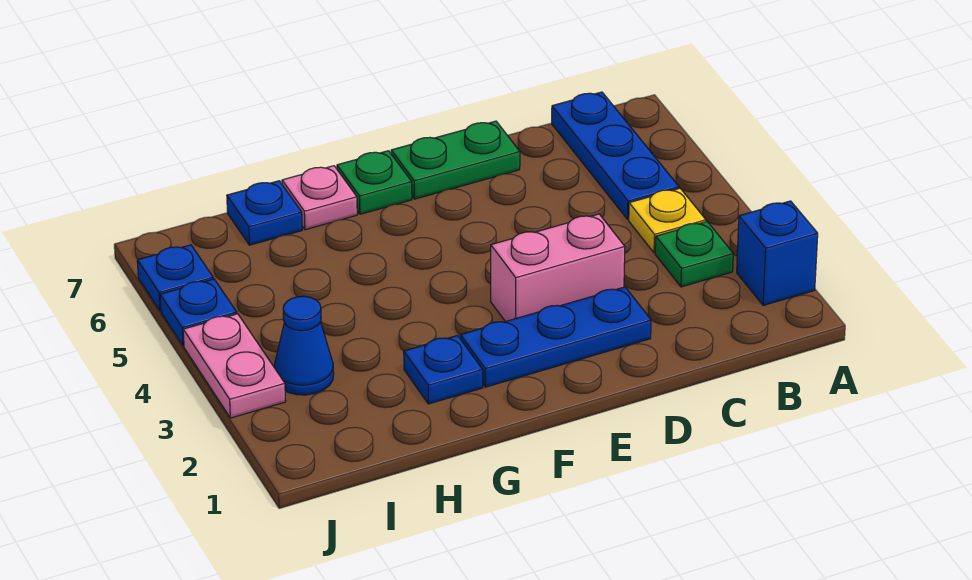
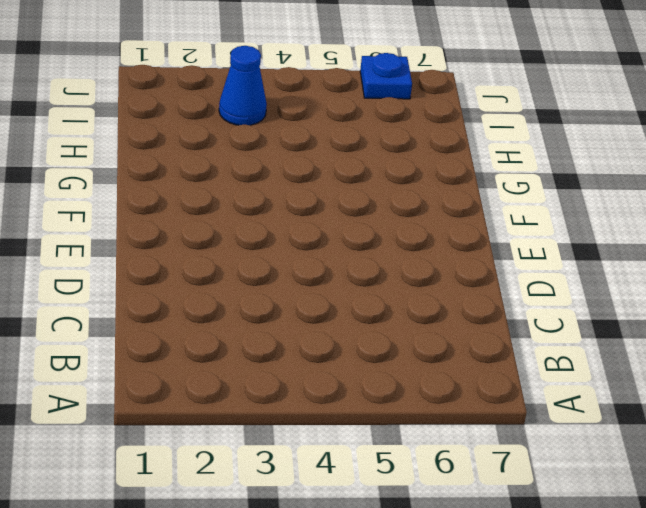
none -> blue brick A2 level 1
none -> green plate B3 level 1
none -> yellow plate B4 level 1

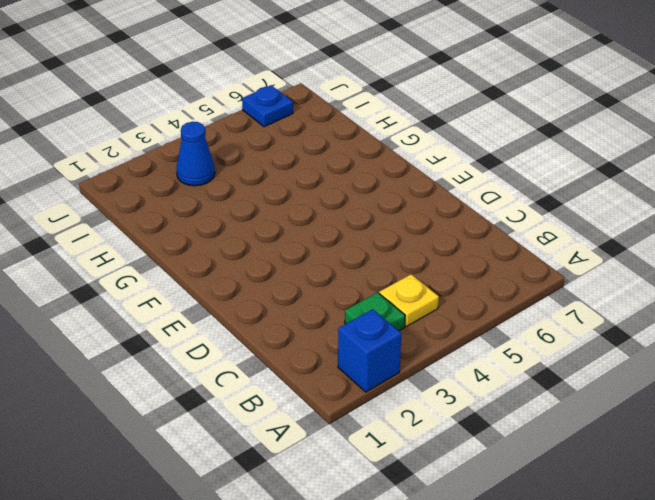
none -> blue plate B5:B7 level 1
none -> blue plate D2:F2 level 1
none -> pink brick D3:E3 level 1

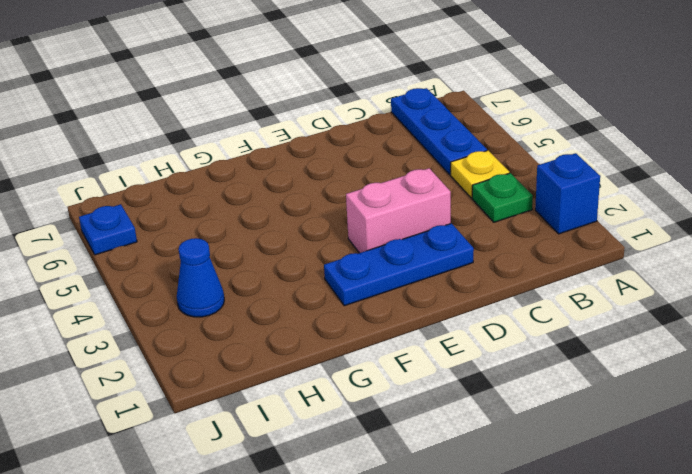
none -> green plate D7:E7 level 1
none -> green plate F7 level 1
none -> blue plate G2 level 1

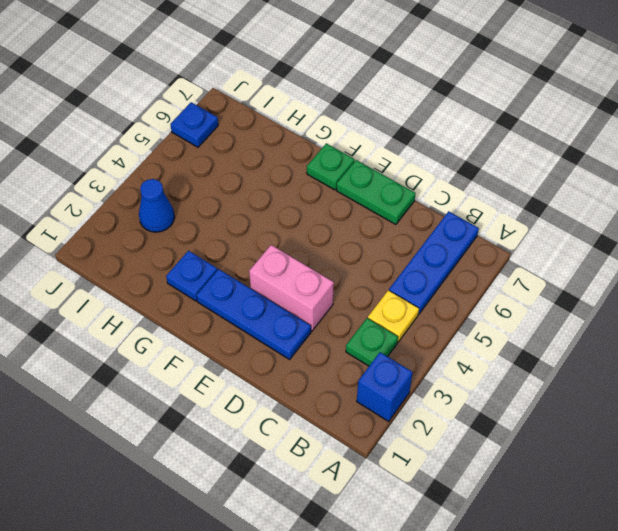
none -> pink plate G7 level 1
none -> blue plate H7 level 1
none -> pink plate J3:J4 level 1

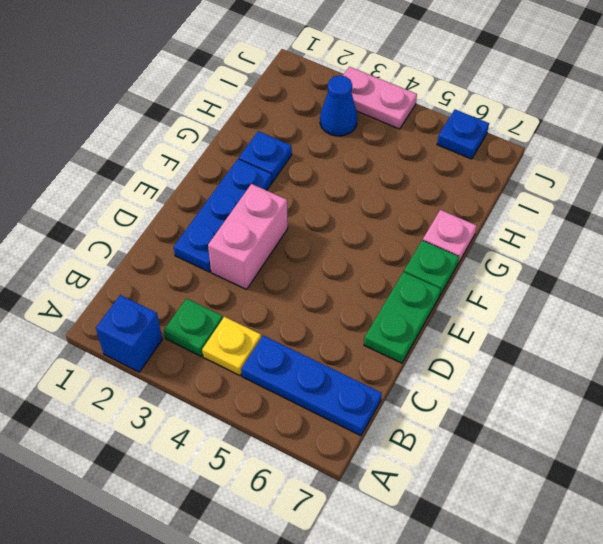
none -> blue plate H7 level 1
none -> blue plate J5 level 1

